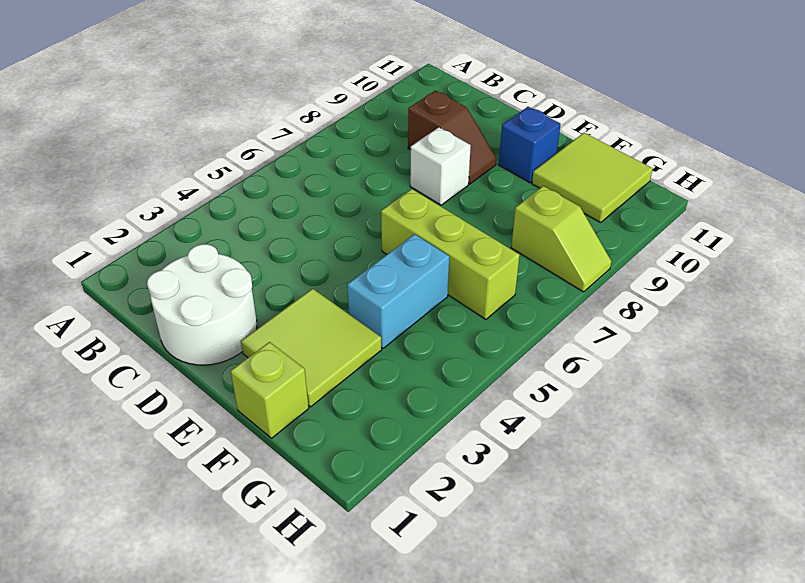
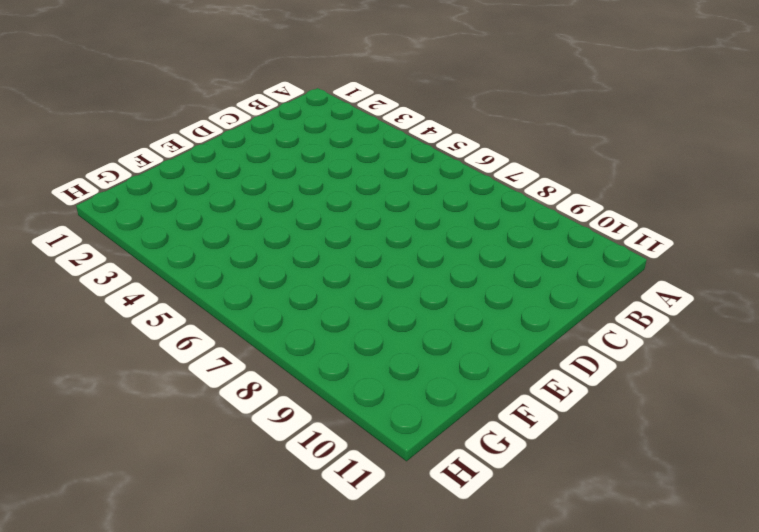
none -> white round brick C1:D2 level 1
none -> brown slope C9:D9 level 1 top C

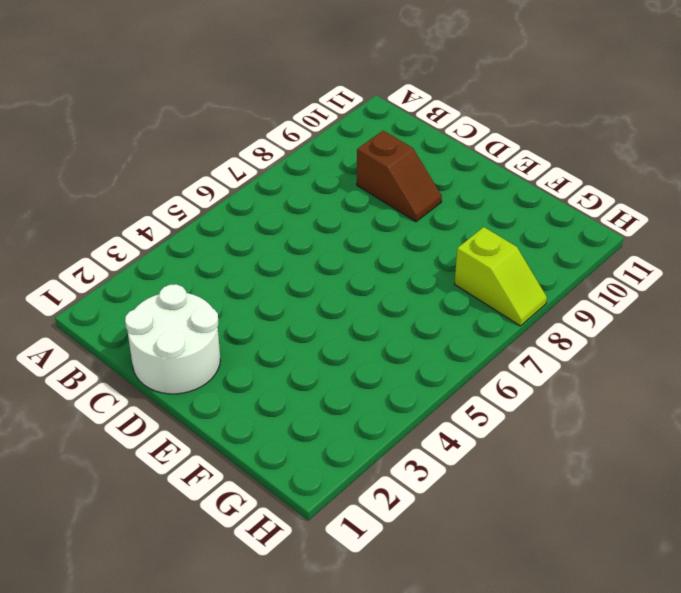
none -> white brick D8 level 1
none -> lime tile E2:F3 level 1

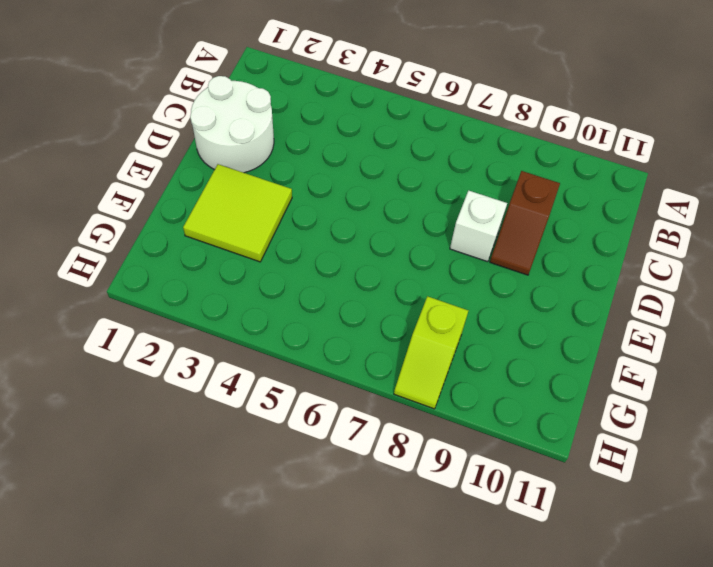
none -> lime brick E6:G6 level 1
none -> blue brick E10 level 1

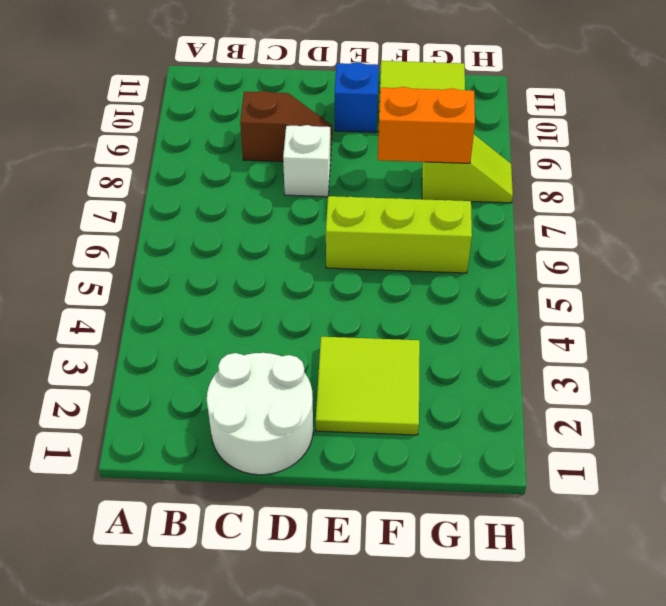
orange brick F8:G8 level 2 -> none
none -> lime brick F1 level 1
none -> cyan brick F4:F5 level 1

